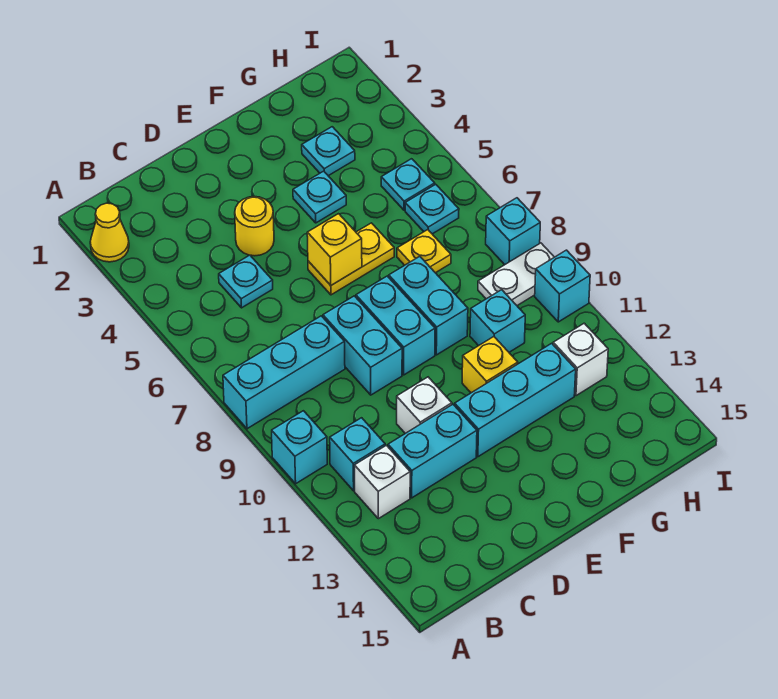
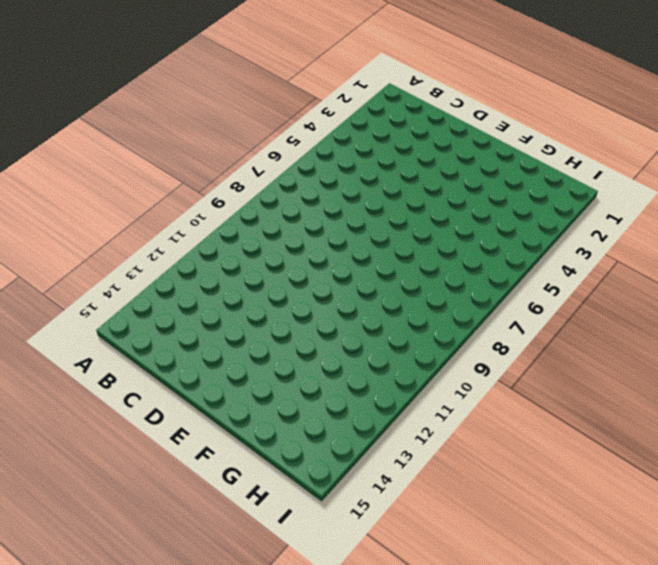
none -> yellow cone A2 level 1
none -> cyan brick A8:C8 level 1
none -> cyan brick A10 level 1

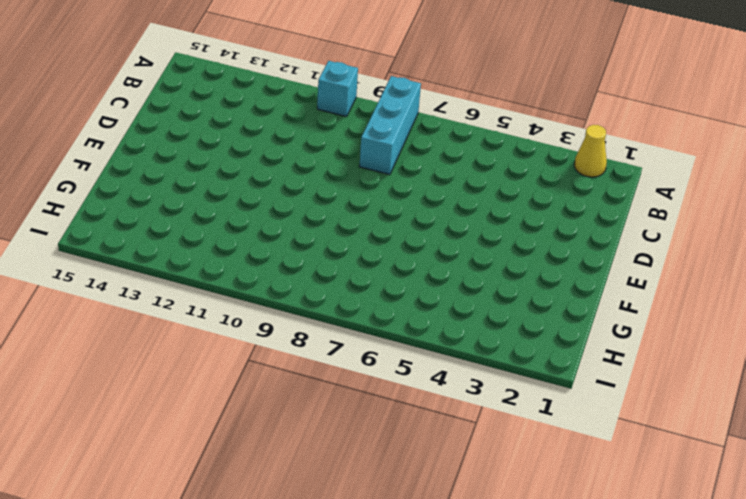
none -> cyan brick B11 level 1
none -> white brick B12 level 1
none -> cyan plate C5 level 1

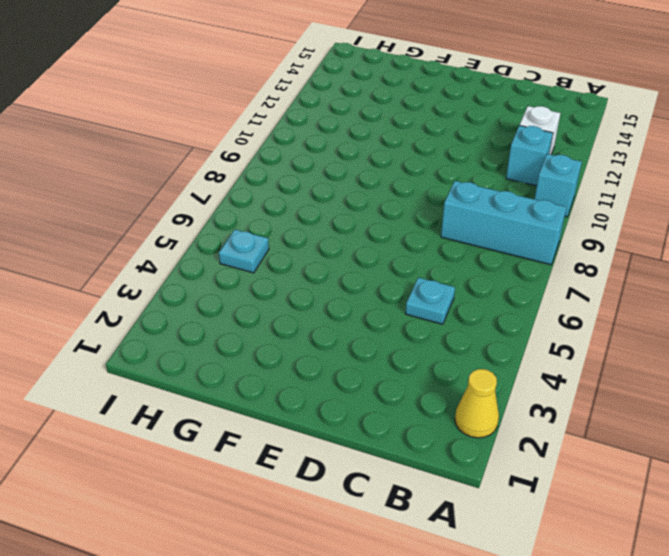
none -> cyan brick C12:D12 level 1
none -> yellow round brick D4 level 1
none -> cyan brick D8:D9 level 1

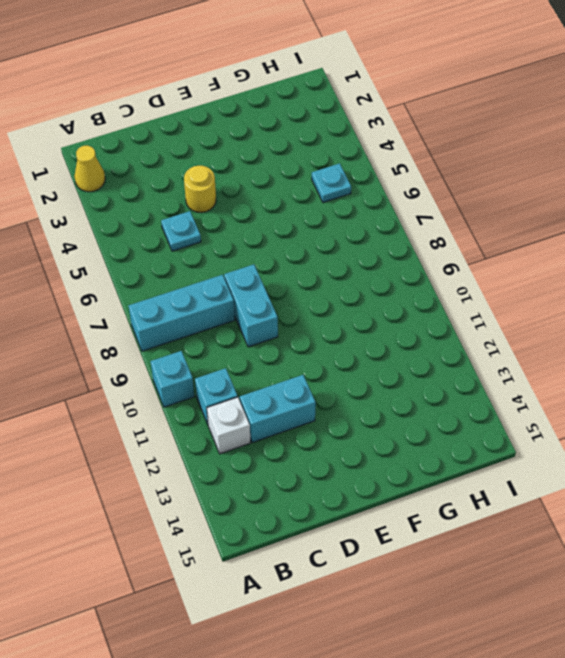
none -> white brick D11 level 1
none -> yellow plate E6:F6 level 1
none -> cyan brick E8:E9 level 1

